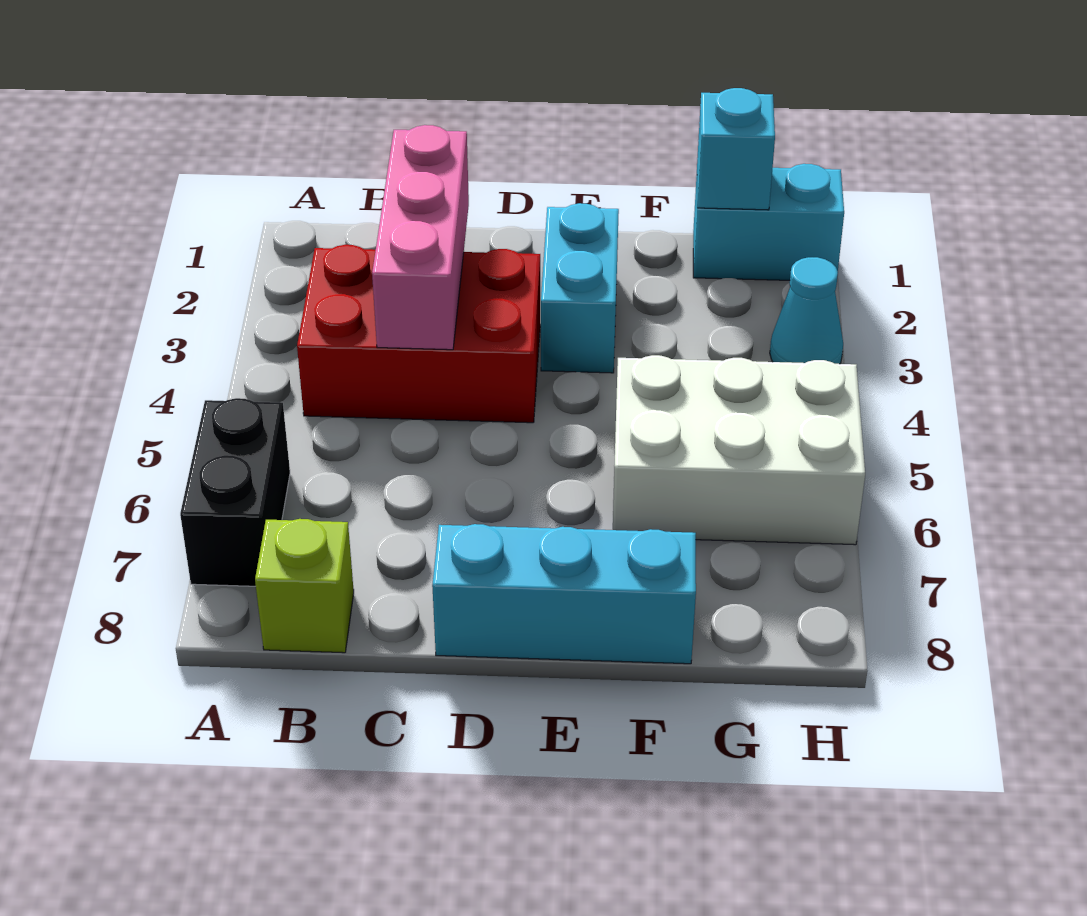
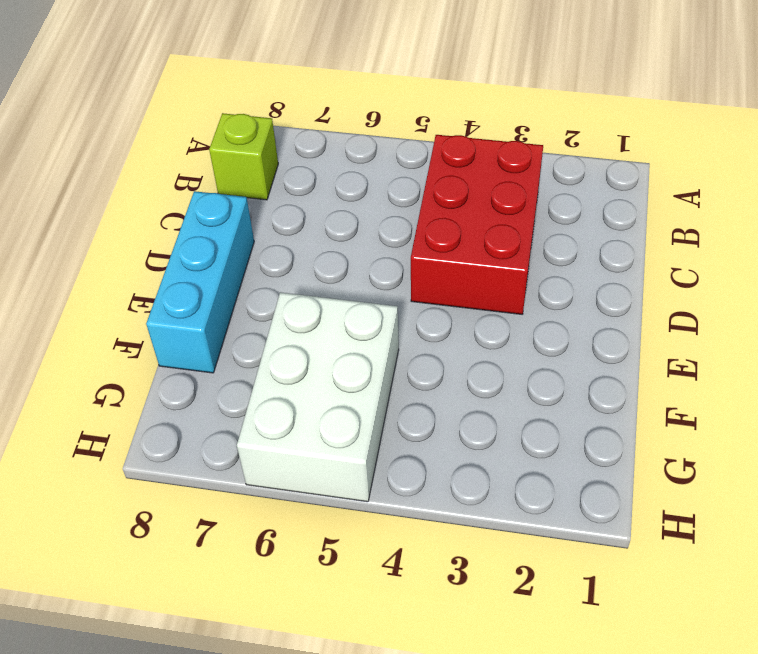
none -> black brick A6:A7 level 1
none -> cyan brick E2:E3 level 1

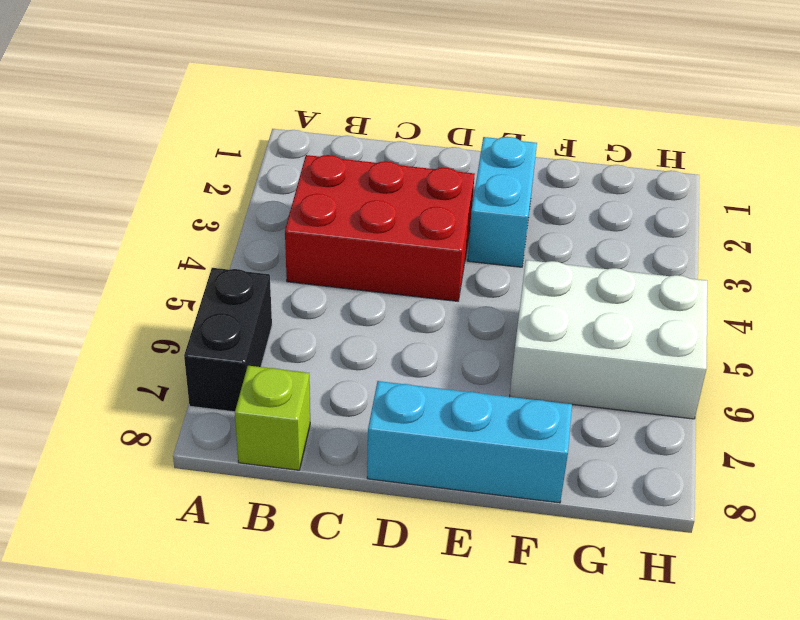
none -> cyan brick G1:H1 level 1
none -> cyan cone H3 level 1

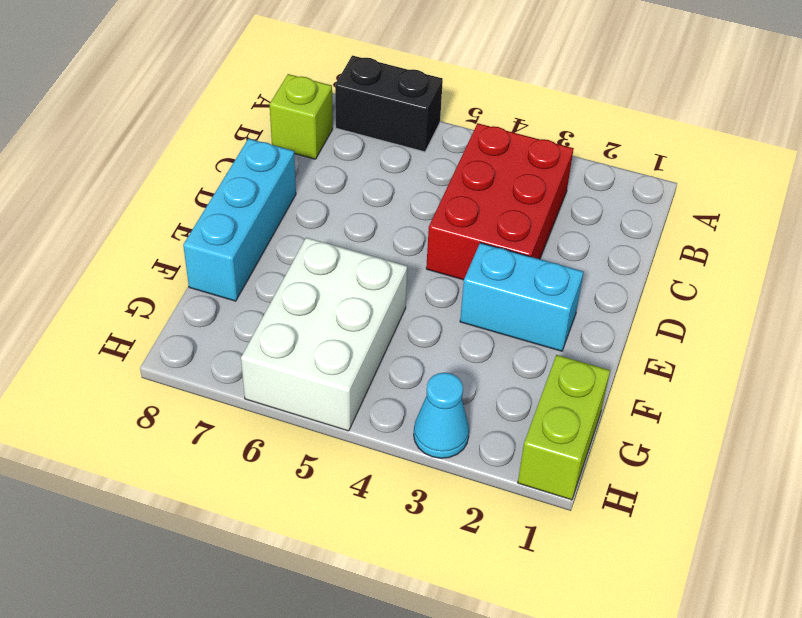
lime brick G1:H1 level 1 -> cyan brick G1:H1 level 1
none -> pink brick C2:C4 level 2
none -> cyan brick G1 level 2

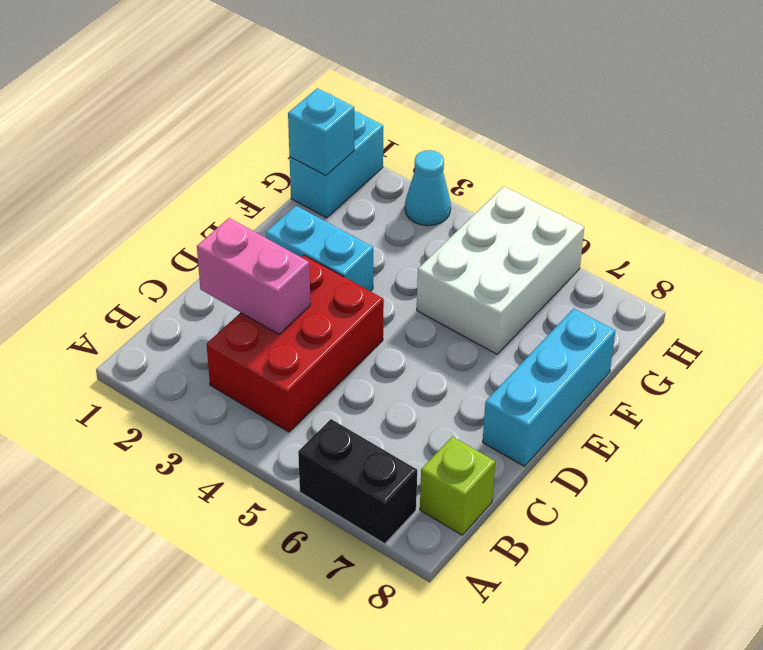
pink brick C2:C3 level 2 -> pink brick C2:C4 level 2

